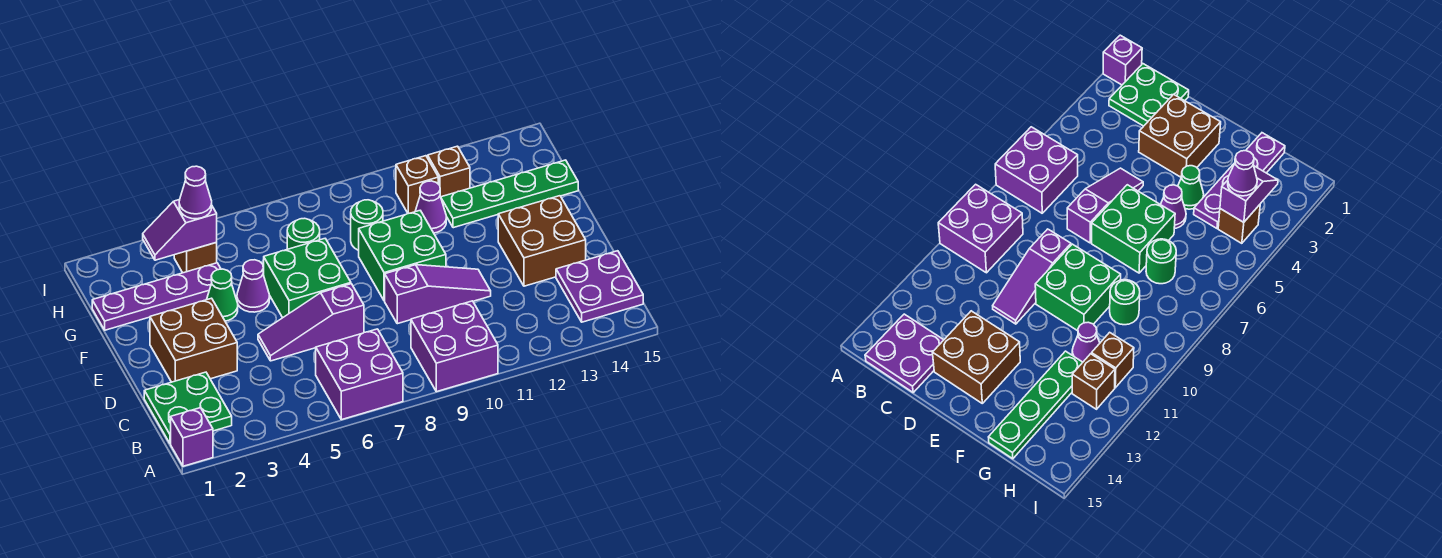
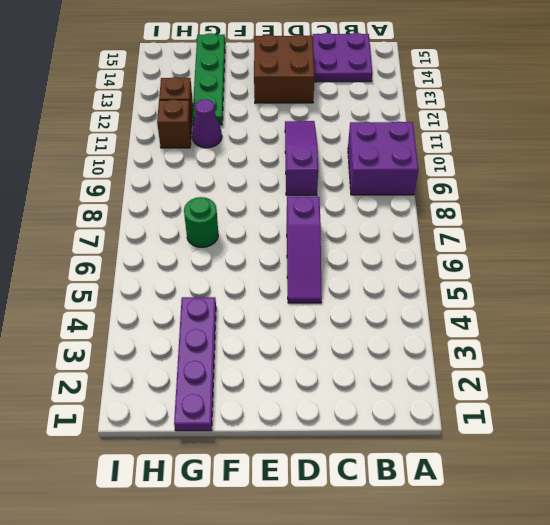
none -> purple brick A1 level 1
none -> purple brick A6:B7 level 1
none -> green plate B1:C2 level 1

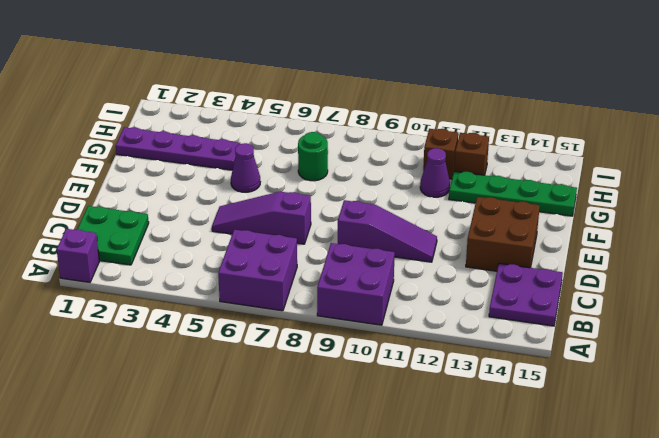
none -> brown brick D2:E3 level 1
none -> green brick E6:F7 level 1
none -> green brick E9:F10 level 1

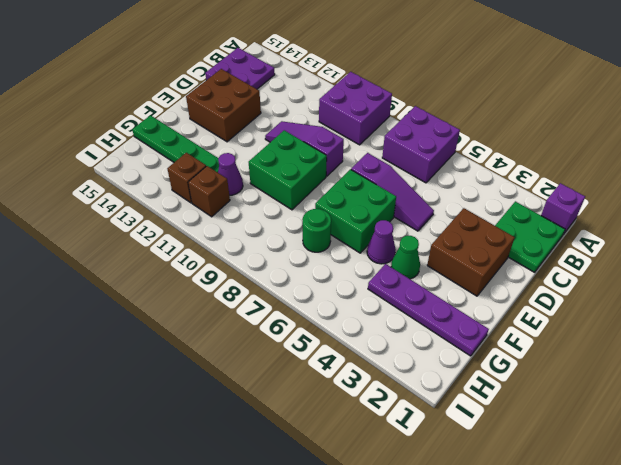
none -> green round brick G9 level 1
none -> brown brick H4 level 1
none -> purple slope H3:H4 level 2 top 4

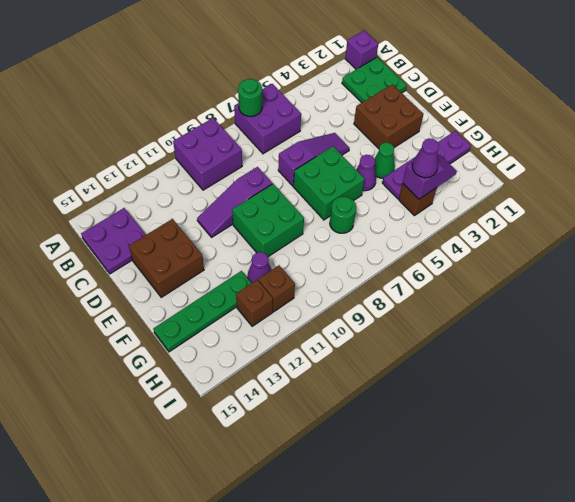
green round brick A7 level 2 -> green round brick G9 level 1

